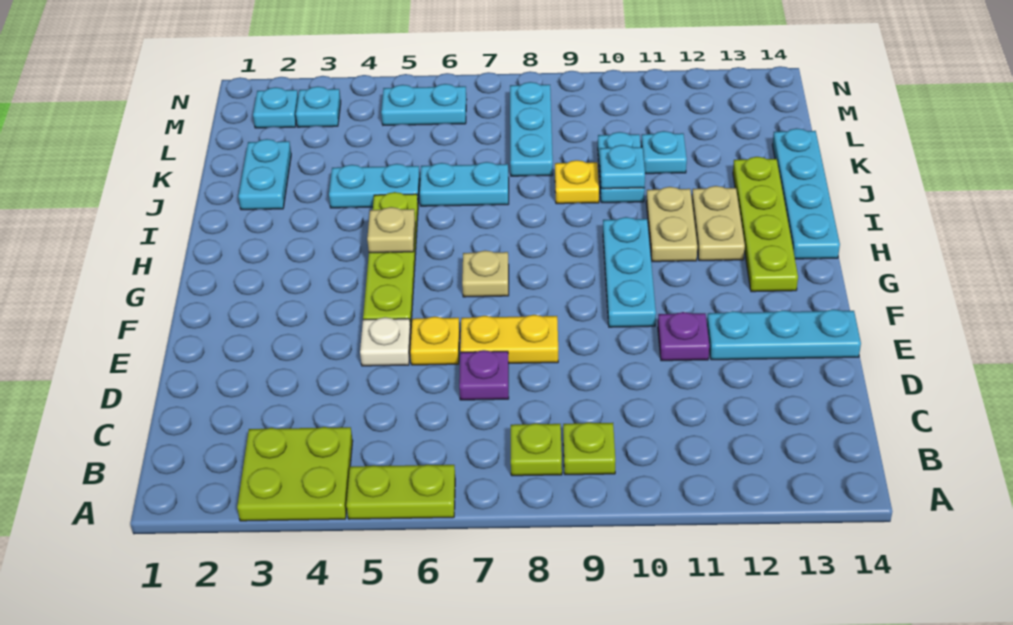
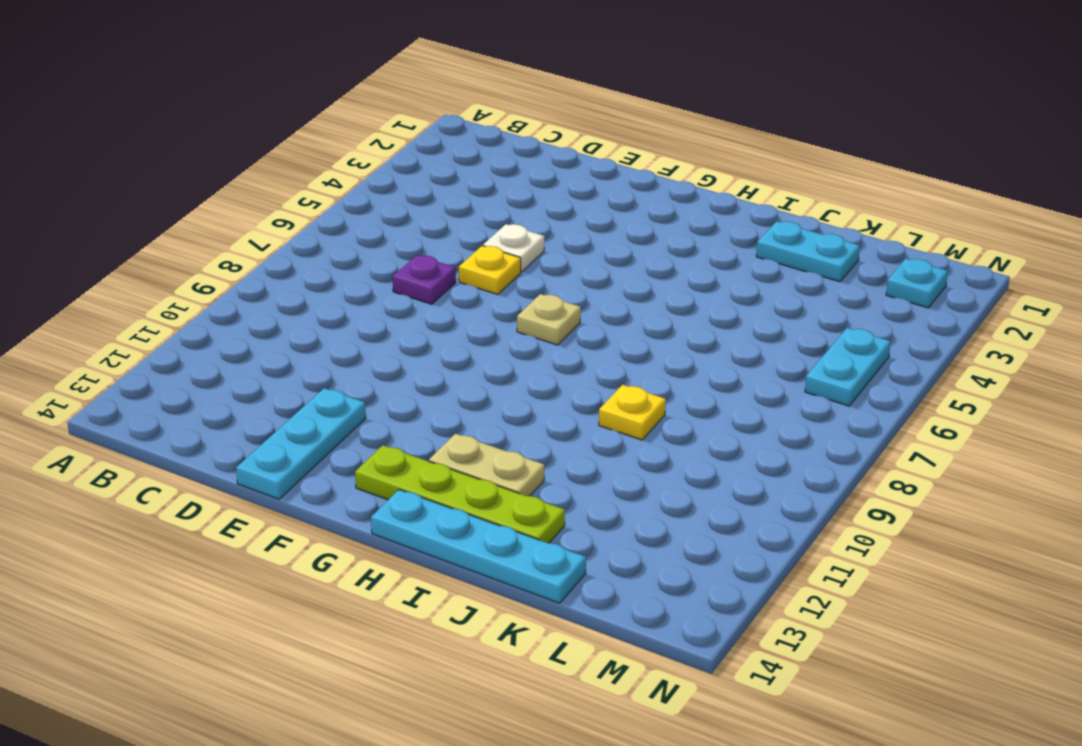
none -> lime plate A3:B4 level 1
none -> lime plate A5:A6 level 1
none -> lime plate B8 level 1

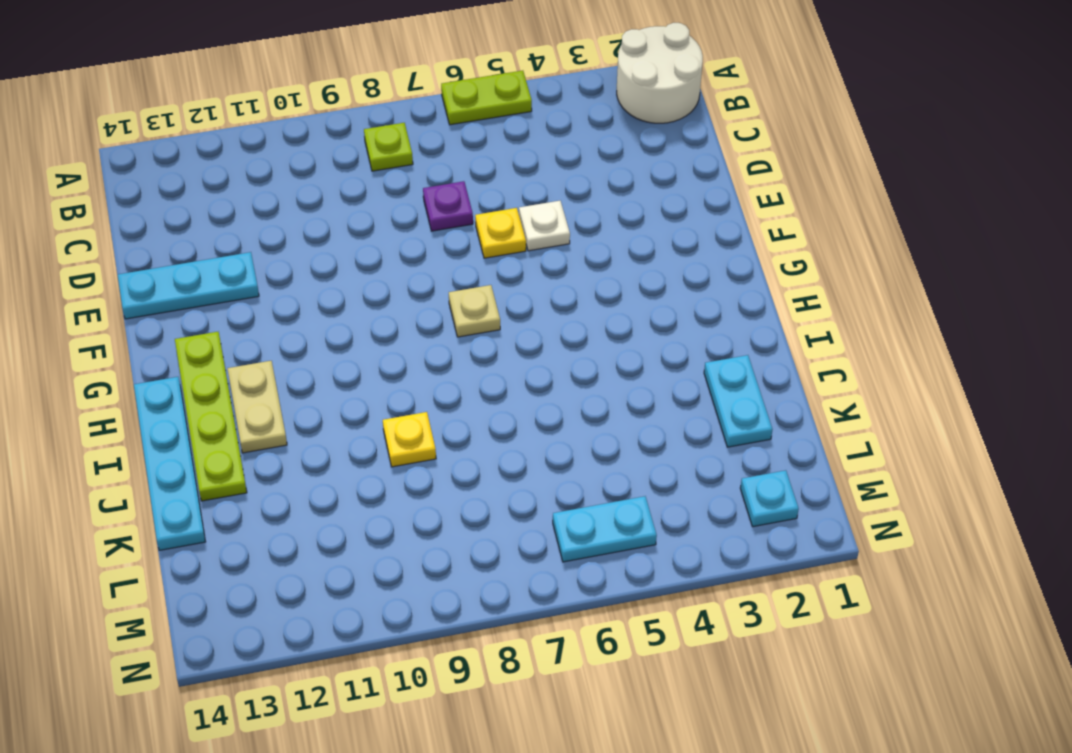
white round brick A1:B2 level 1 -> none
none -> lime plate A3:B4 level 1
none -> lime plate B9 level 1
none -> yellow plate E7:E8 level 1

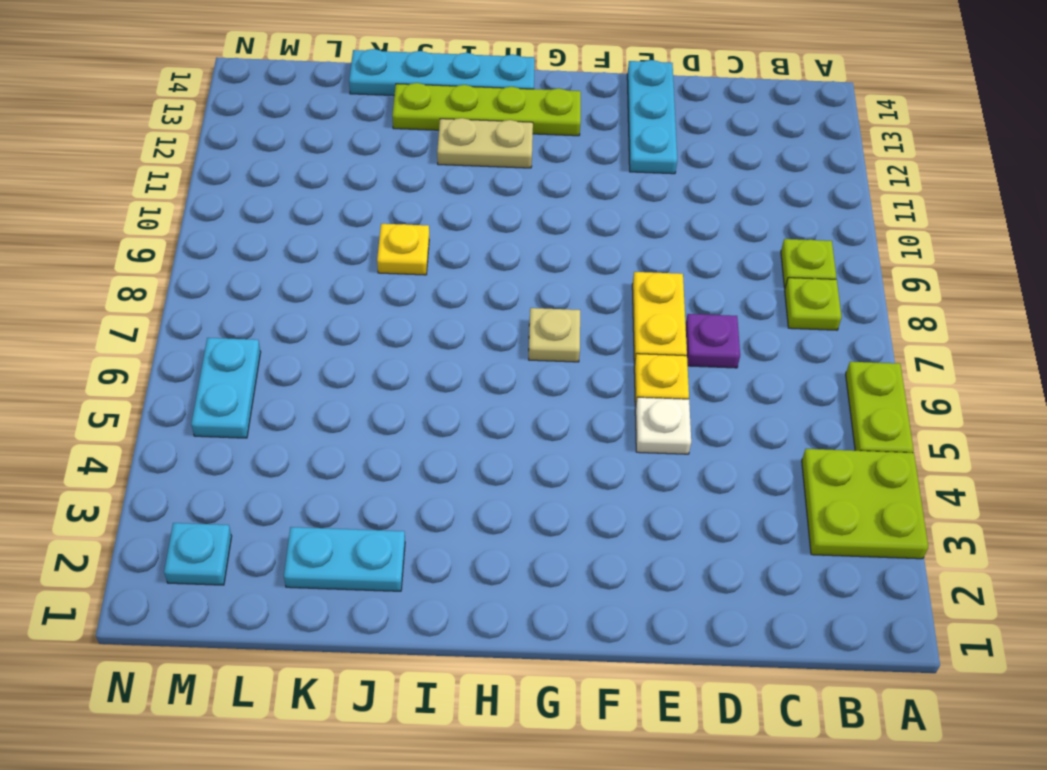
none -> purple plate E11 level 1
none -> lime plate F5:I5 level 1
none -> cyan plate F10:H10 level 1

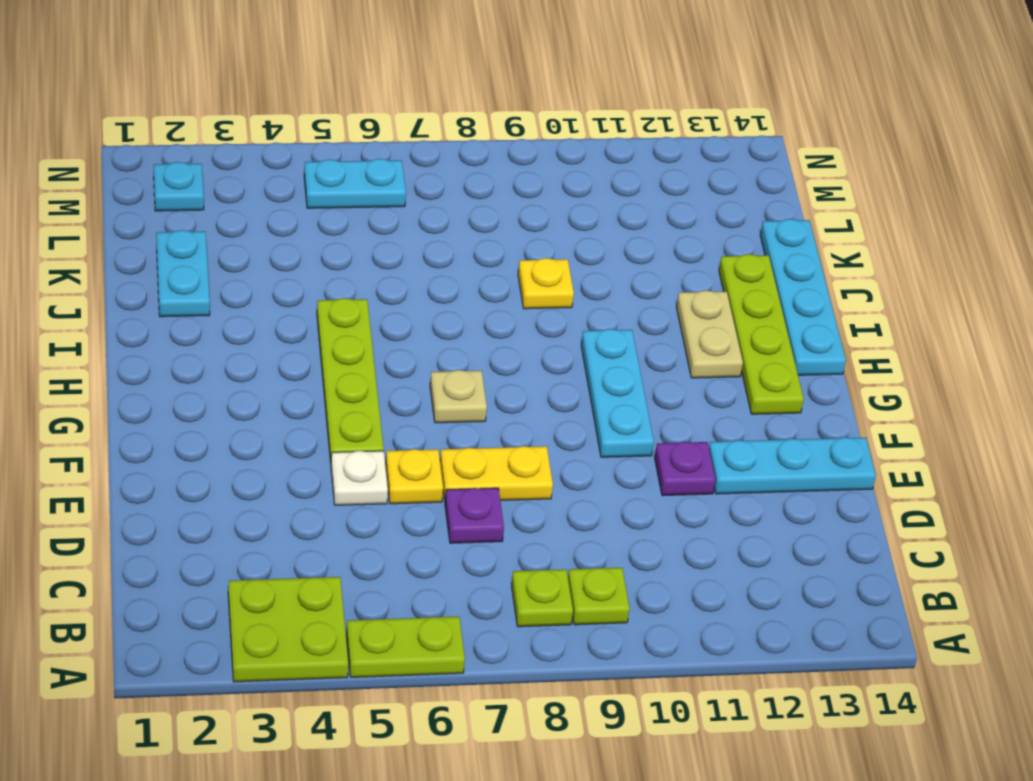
none -> tan plate H11:I11 level 1
none -> cyan plate J4:J5 level 1
none -> cyan plate J6:J7 level 1

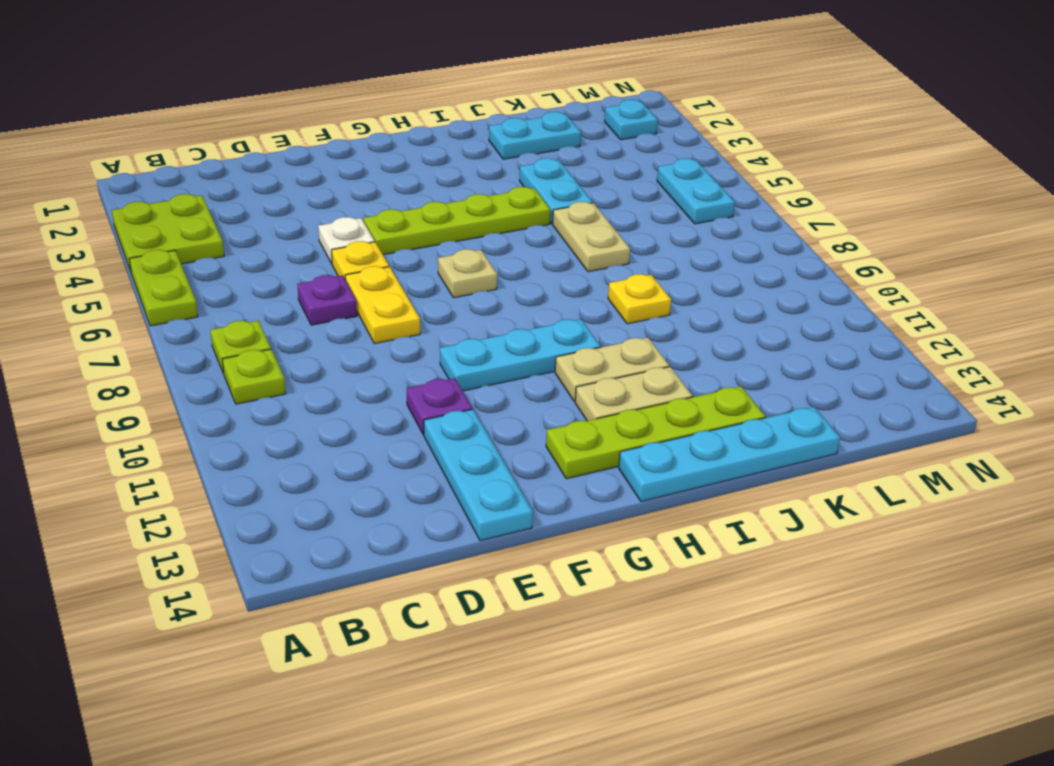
tan plate J6:J7 level 1 -> cyan plate J6:J7 level 1
none -> cyan plate J10:K10 level 1
none -> cyan plate K8:M8 level 1
none -> cyan plate K11 level 1

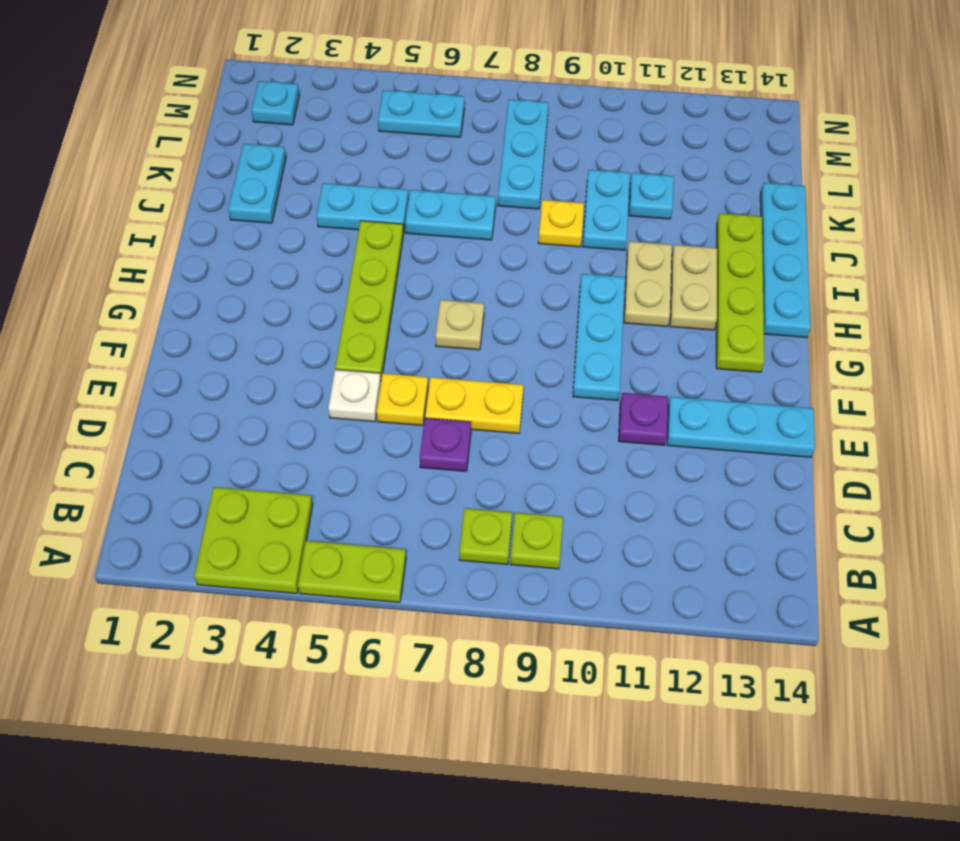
none -> cyan plate M3 level 1
none -> tan plate H5 level 2
none -> cyan plate J10 level 2

